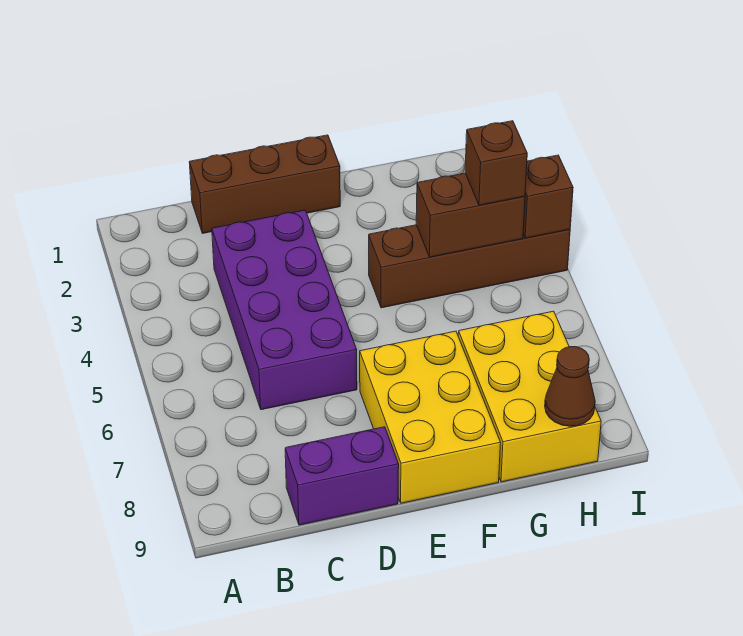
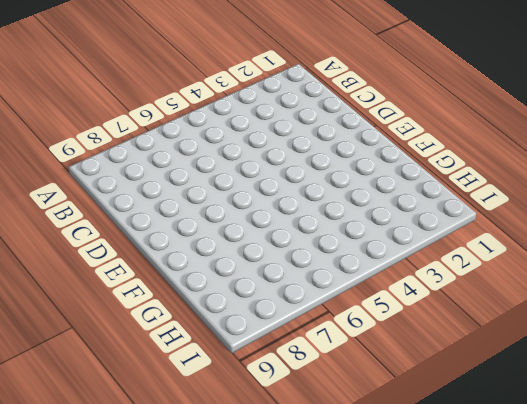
none -> brown brick C1:E1 level 1
none -> purple brick C3:D6 level 1

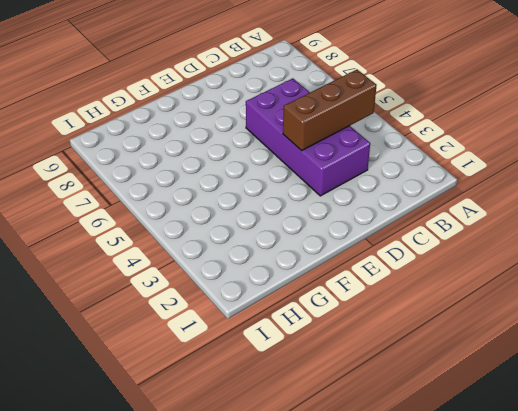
brown brick B4:D4 level 2 -> brown brick C1:E1 level 1
none -> purple brick C9:D9 level 1
none -> yellow brick E7:F9 level 1

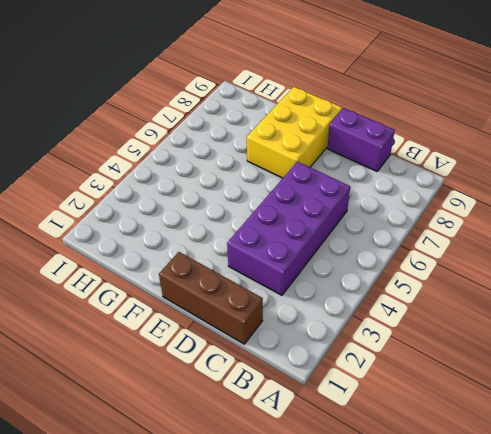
none -> brown brick F4:I4 level 1
none -> yellow brick G7:H9 level 1

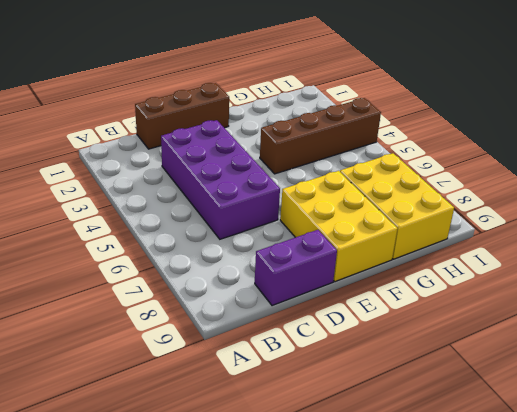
none -> brown brick G4:H4 level 2
none -> brown cone H9 level 2

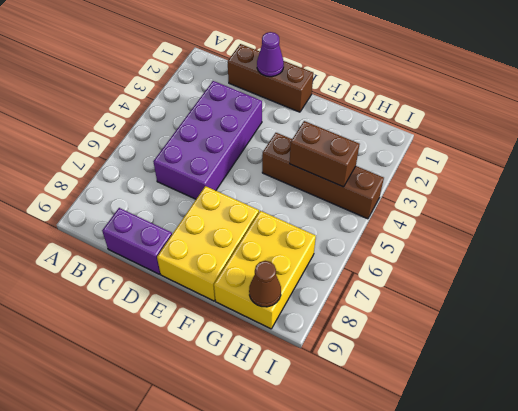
purple cone D1 level 2 -> none
none -> brown brick I4 level 2
none -> brown brick H4 level 3

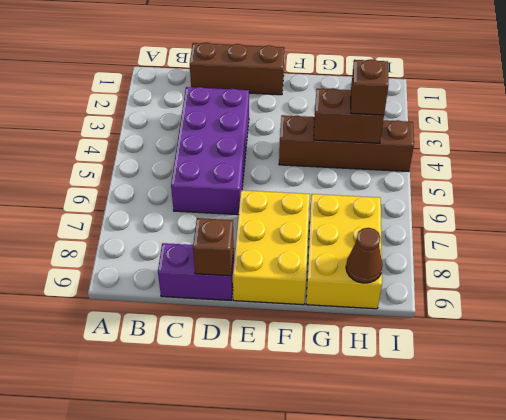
brown brick D9 level 2 -> brown brick I4 level 2

